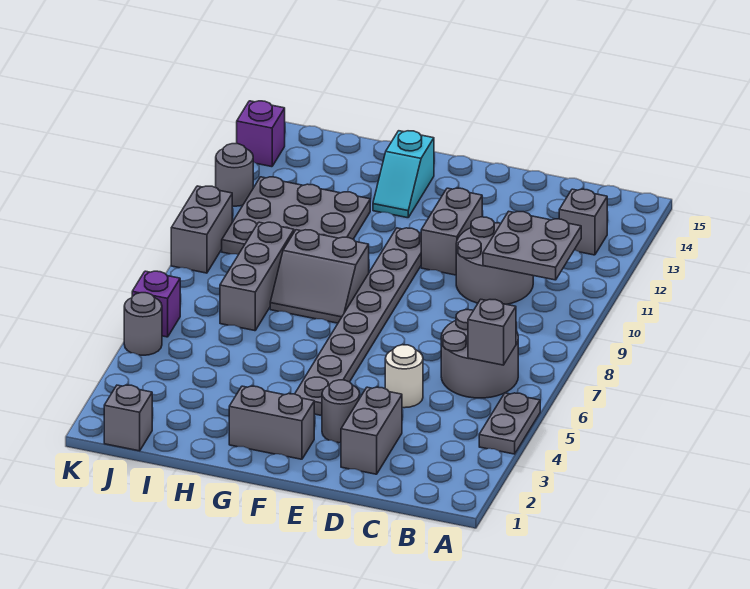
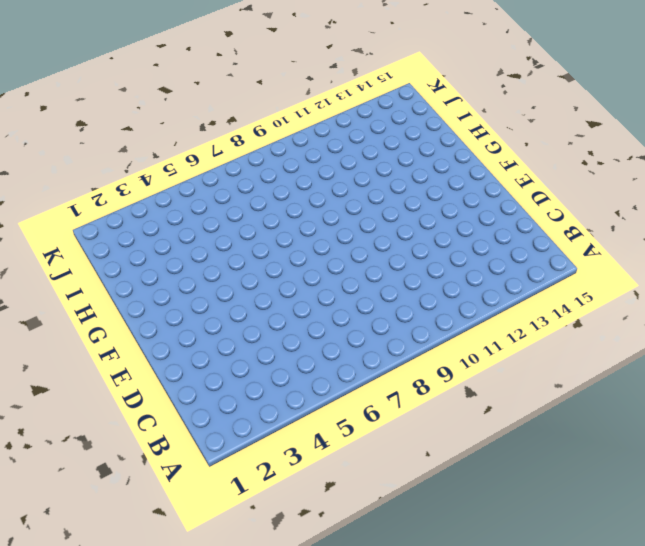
none -> grey plate A4:A5 level 1
none -> grey round brick B6:C7 level 1
none -> grey brick B13 level 1

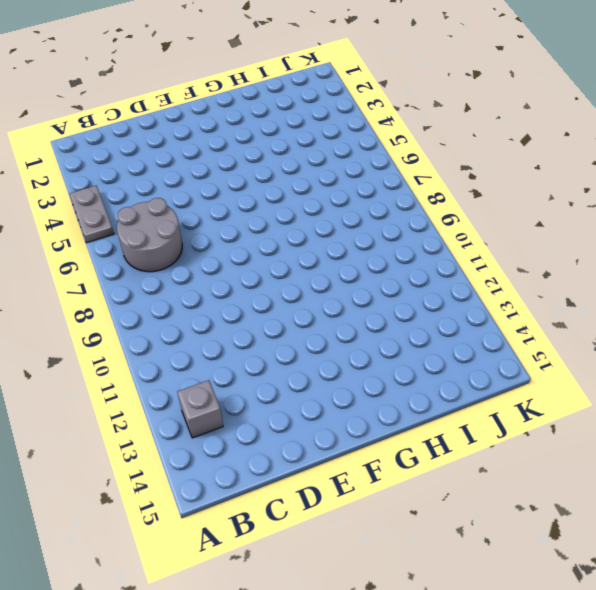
none -> grey round brick C10:D11 level 1
none -> grey brick D2:D3 level 1
none -> white round brick D5 level 1

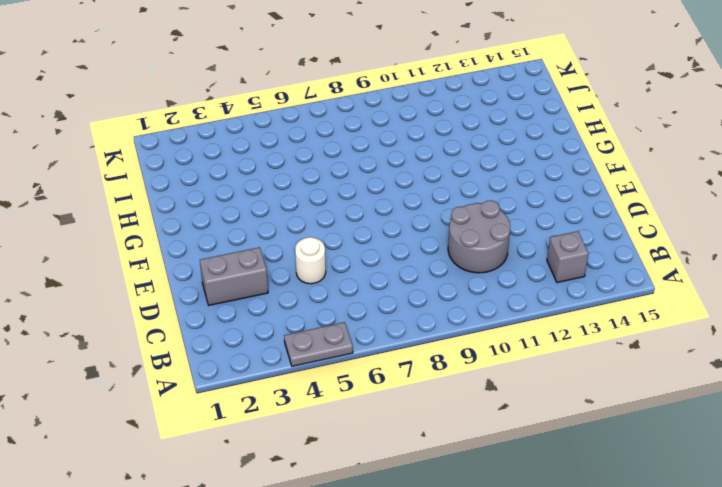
none -> grey round brick B6:C7 level 1
none -> grey round brick E3 level 1
none -> grey brick E11:E12 level 1

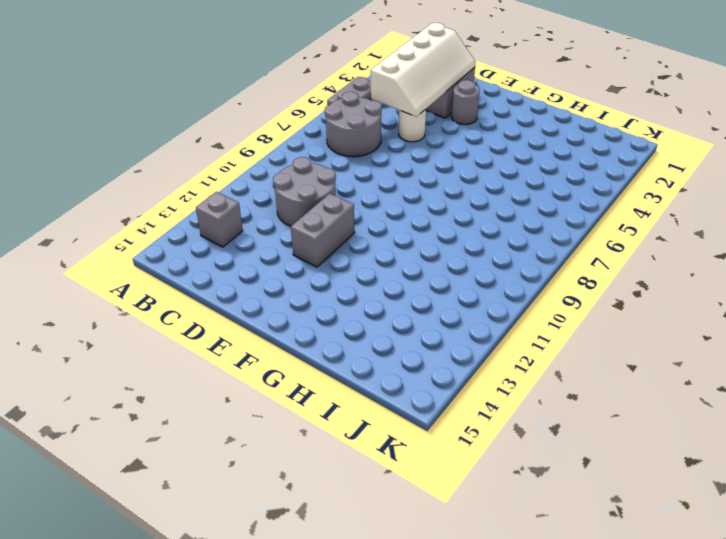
white slope C2:D5 level 2 top C -> none
none -> grey brick F2:G2 level 1
none -> grey plate F4:F11 level 1
none -> grey slope G8:H9 level 1 top 9

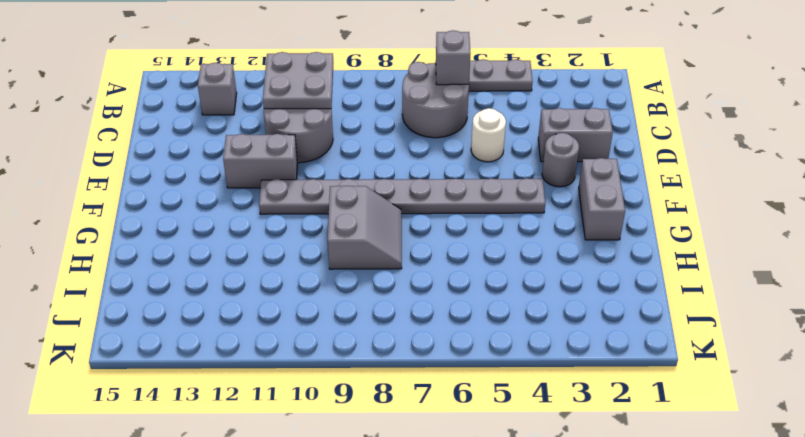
none -> cyan slope G13:G14 level 1 top 14
none -> grey plate H10:J12 level 1
none -> grey brick I7:I9 level 1

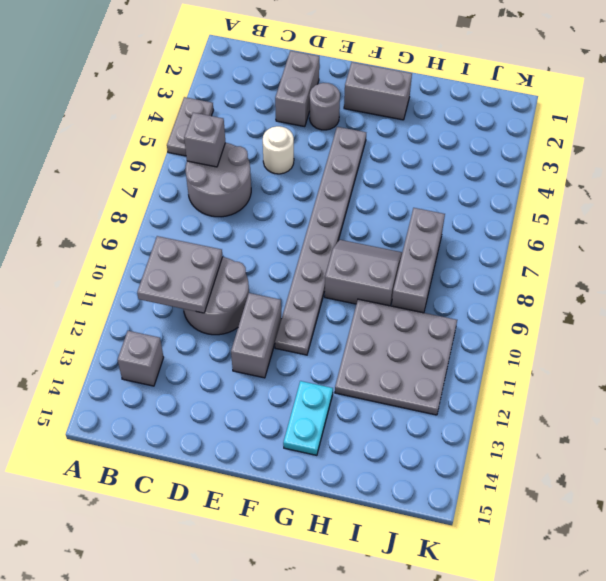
cyan plate G13:G14 level 1 -> cyan slope G13:G14 level 1 top 14
none -> grey brick J1 level 1
none -> grey round brick K5 level 1
none -> purple brick K6 level 1

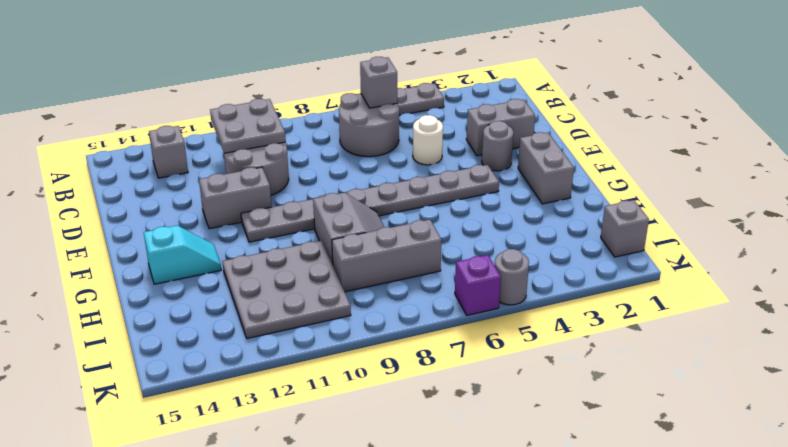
none -> grey brick K9:K10 level 1
none -> grey round brick K12 level 1
none -> purple brick K14 level 1

